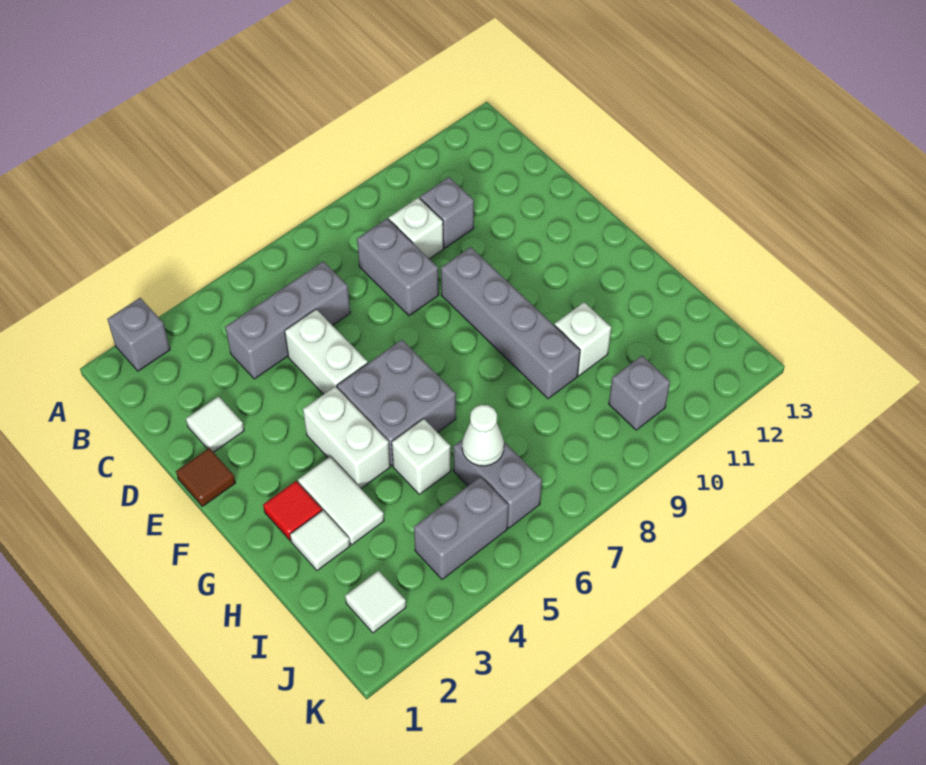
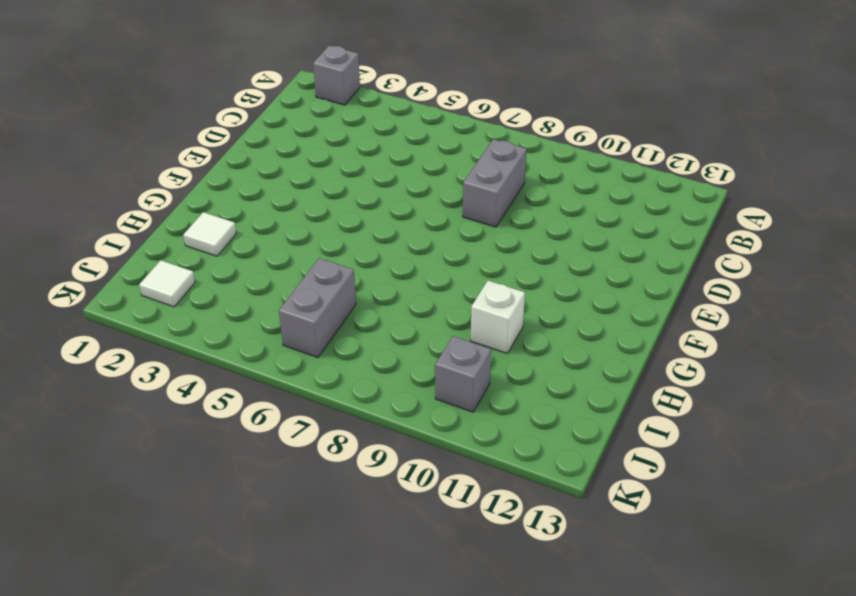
none -> grey brick C4:C6 level 1
none -> white brick C9 level 1
none -> grey brick C10 level 1

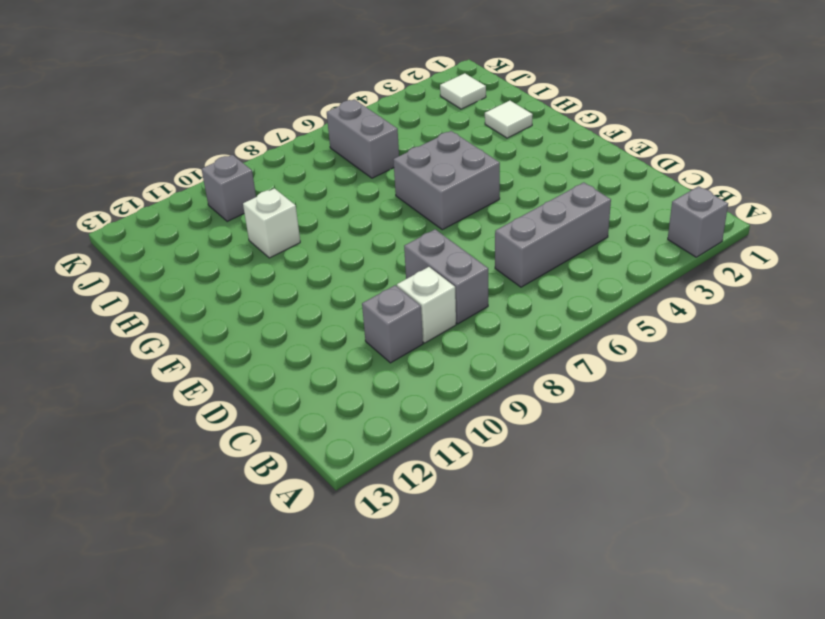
none -> white tile D2 level 1
none -> white brick D5:E5 level 1
none -> brown tile E1 level 1

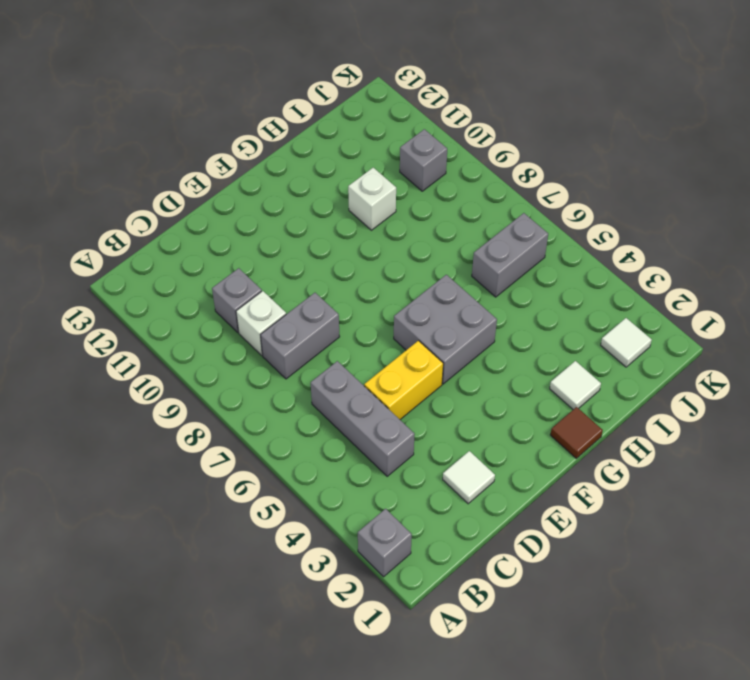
yellow brick D5:E5 level 1 -> white brick D5:E5 level 1
brown tile G1 level 1 -> brown tile E1 level 1
none -> grey brick E9:H9 level 1
none -> white brick F4:G4 level 1
none -> red tile G2 level 1

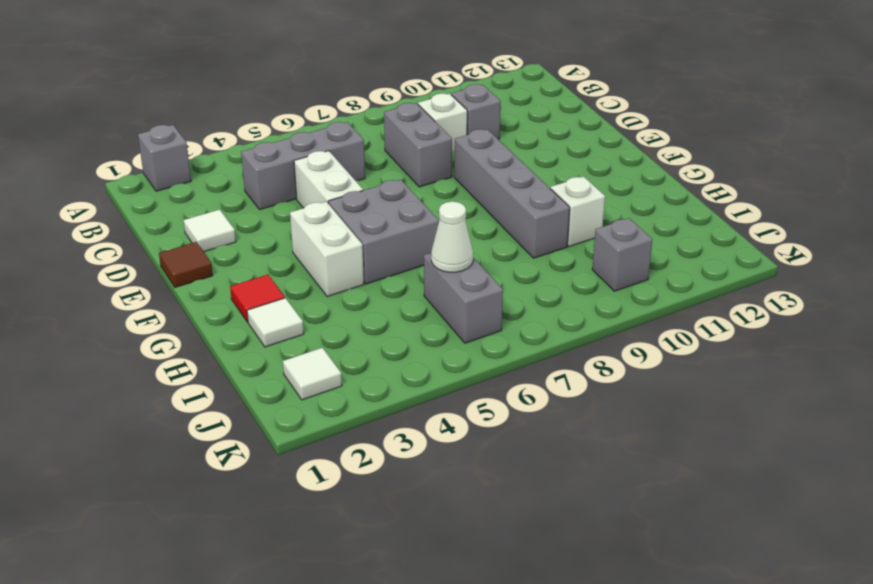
none -> white tile G3:H3 level 1
none -> white brick H5 level 1
none -> grey brick J4:J5 level 1

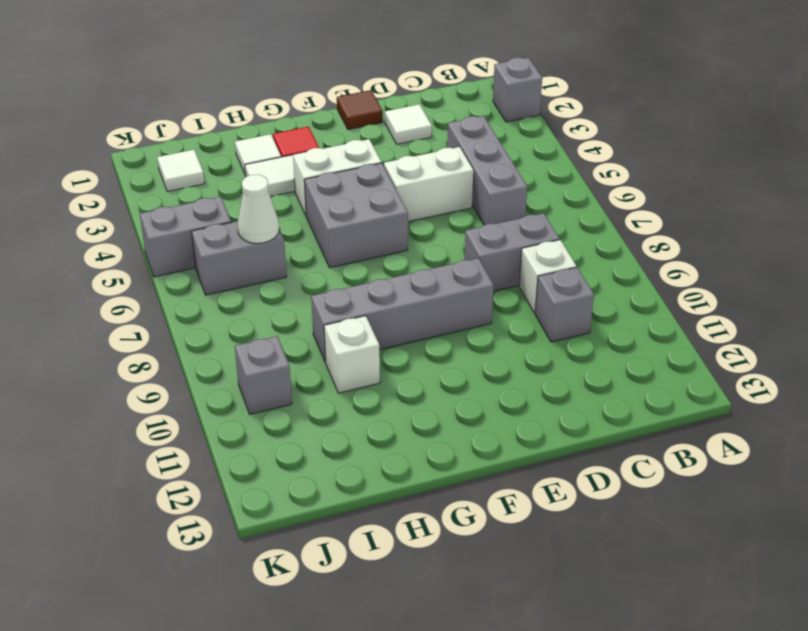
grey brick J5:K5 level 1 -> grey brick J4:J5 level 1
none -> white brick H5 level 1

